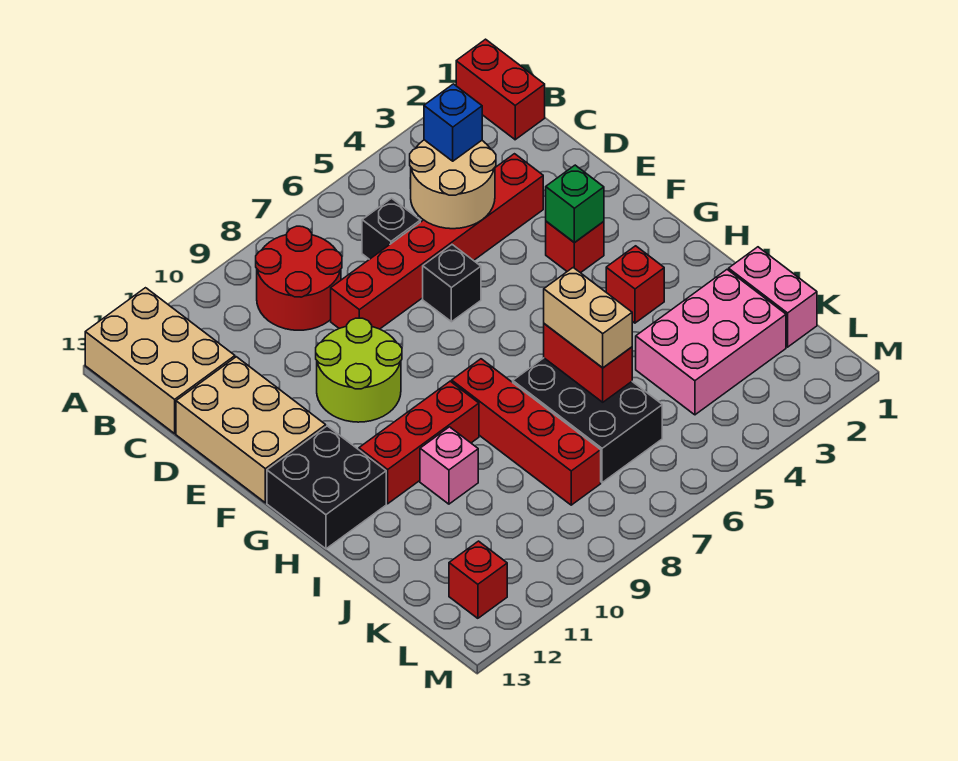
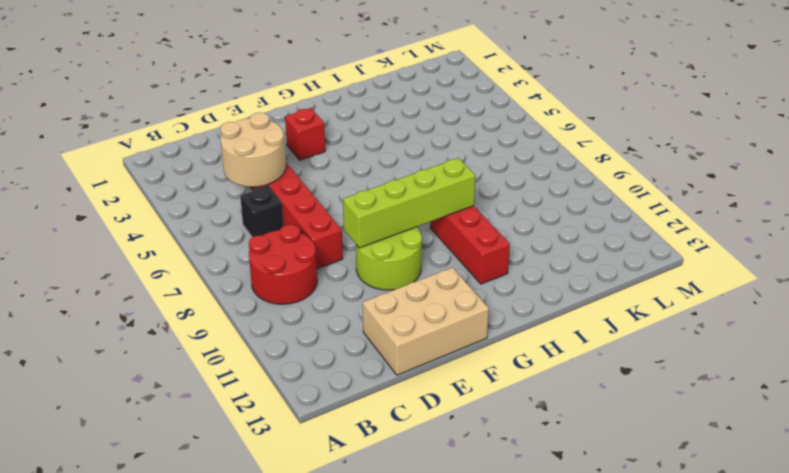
lime brick E9:H9 level 2 -> none
none -> red brick A1:B1 level 1
none -> tan brick A12:C13 level 1
none -> black brick E6 level 1

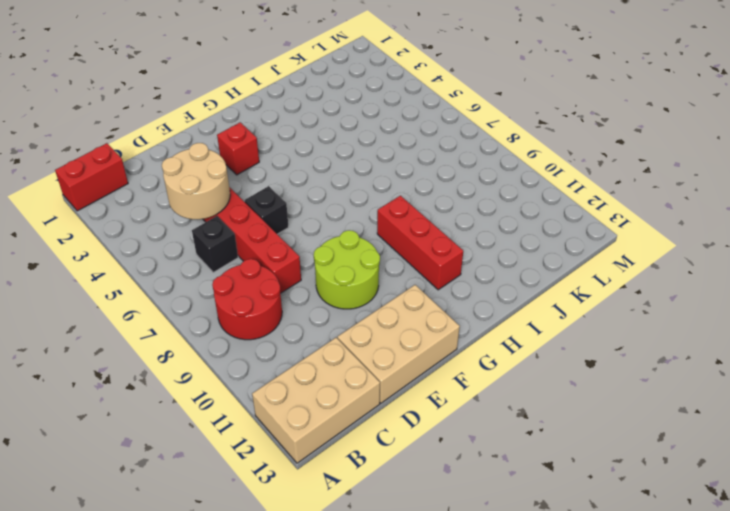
none -> black brick G12:H13 level 1
none -> red brick H3 level 1
none -> red brick H8:K8 level 1

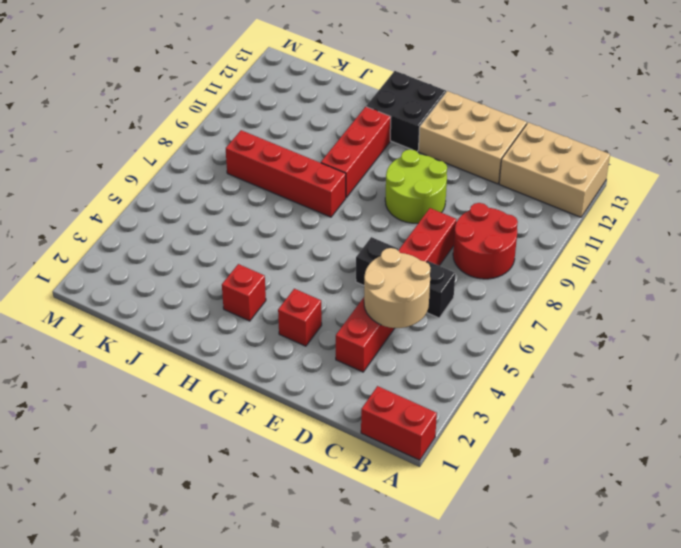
none -> black brick I6:K7 level 1
none -> pink brick I10 level 1
none -> pink brick J1:K1 level 1

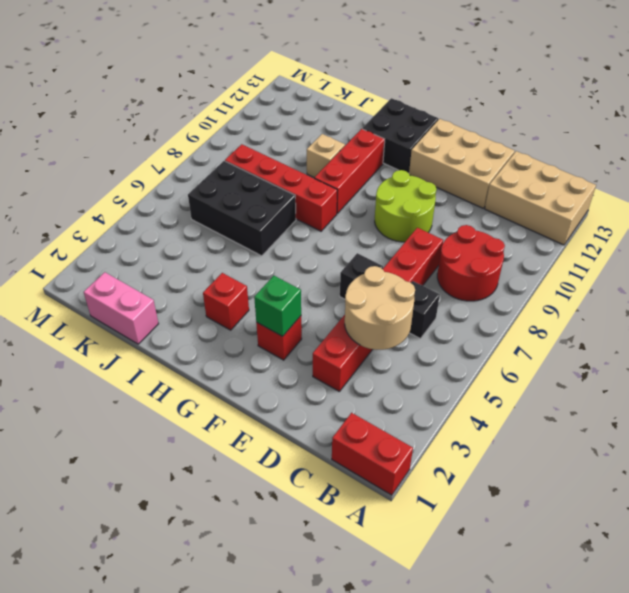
tan brick I10 level 1 -> pink brick I10 level 1
none -> pink brick J2:K4 level 1
none -> red brick L12 level 1
none -> red brick I6:J6 level 2

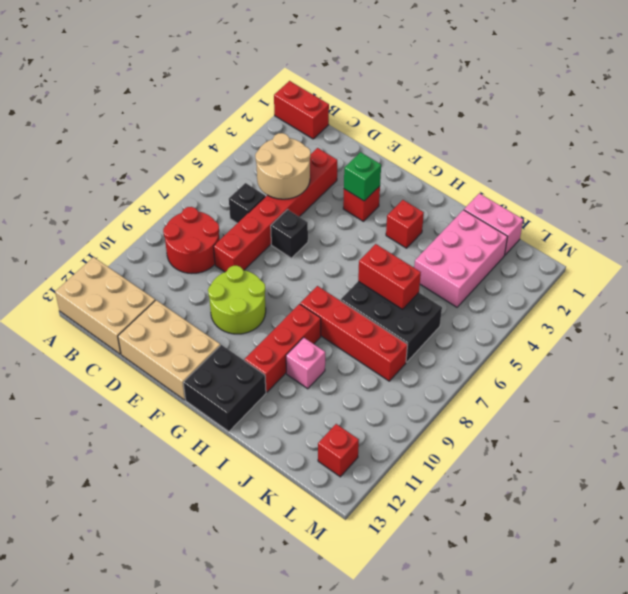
none -> blue brick C4 level 3
none -> tan brick I6:J6 level 3

